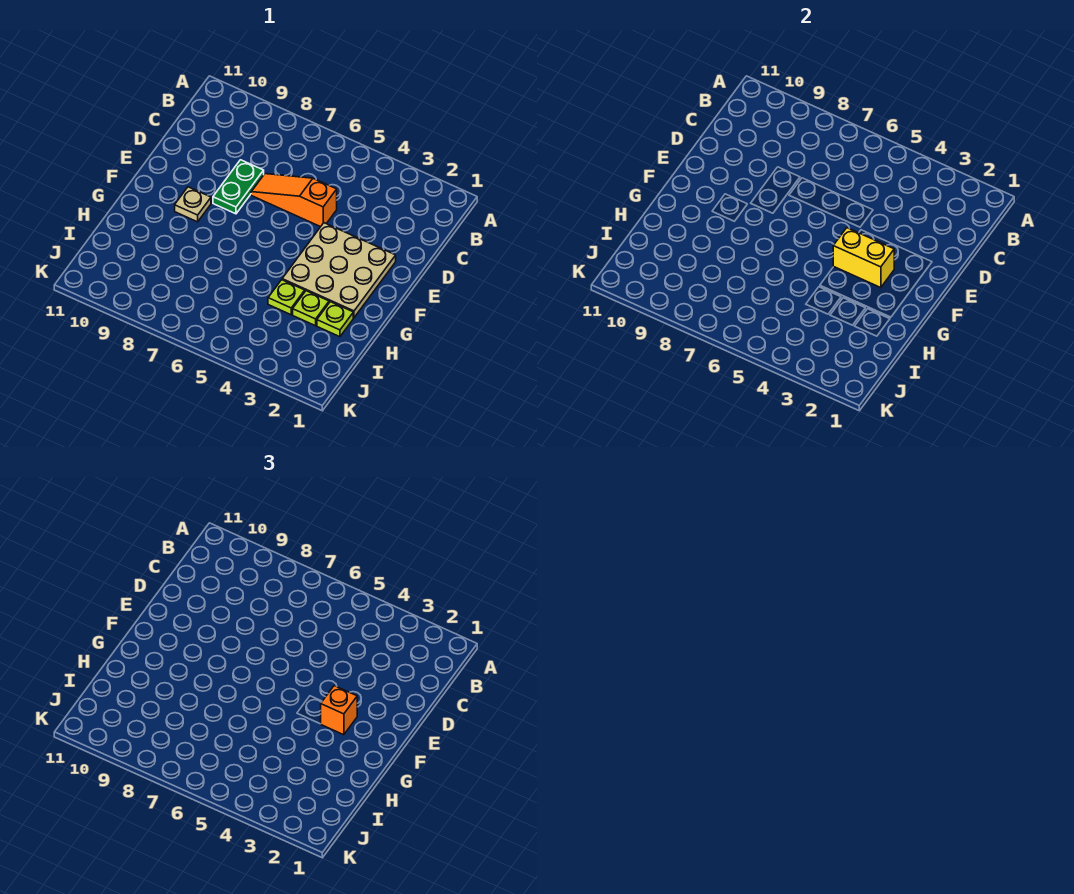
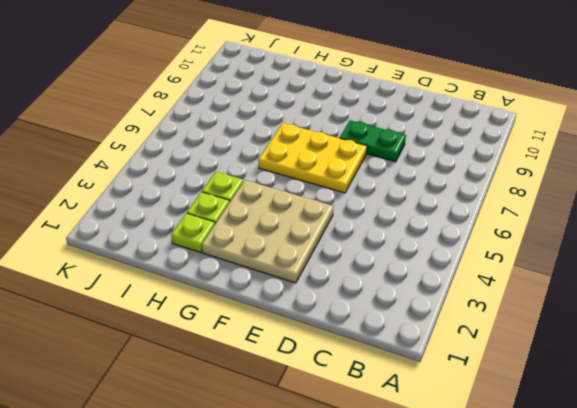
yellow plate E6:G7 level 1 -> none
none -> orange slope D5:D7 level 1 top 5
none -> tan plate F9 level 1

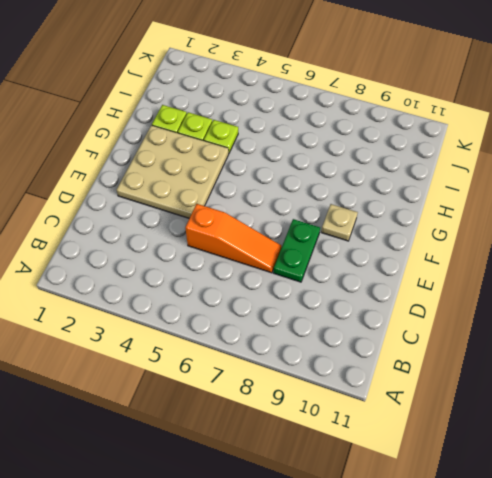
none -> yellow brick F3:F4 level 2
none -> orange brick F3 level 3

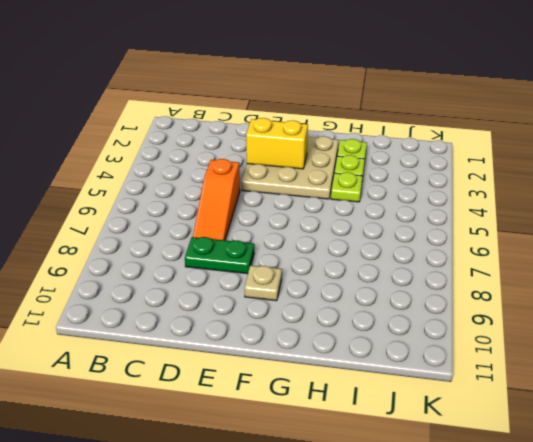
yellow brick E3:F3 level 2 -> yellow brick F3:F4 level 2
none -> orange brick F3 level 3

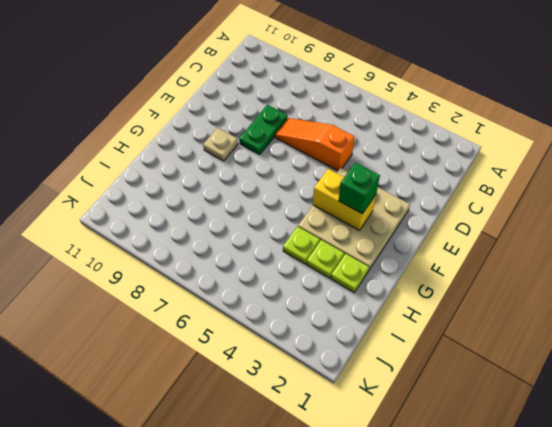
green brick F3 level 3 -> orange brick F3 level 3

